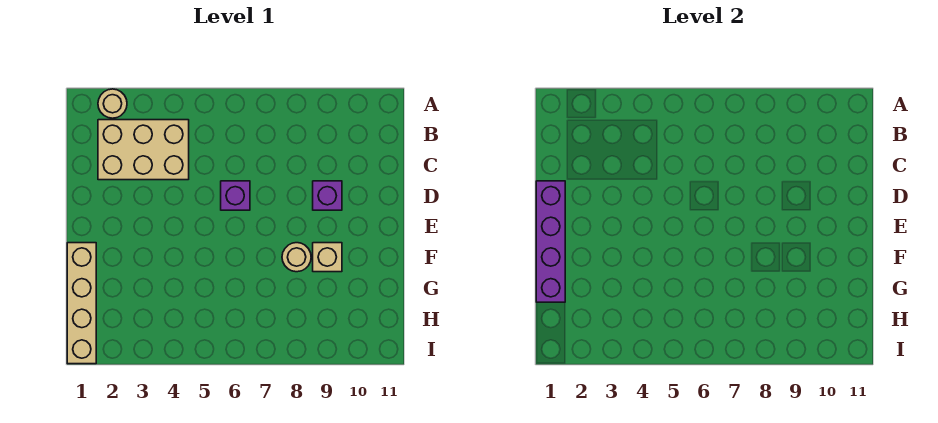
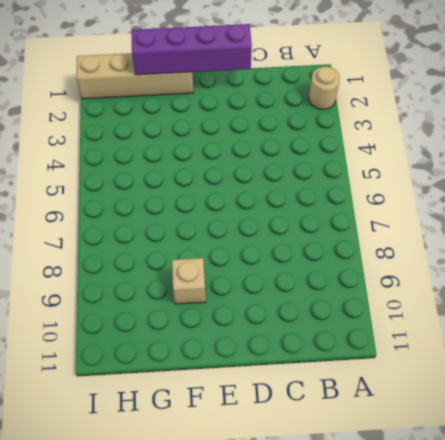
none -> tan brick B2:C4 level 1
none -> purple brick D6 level 1

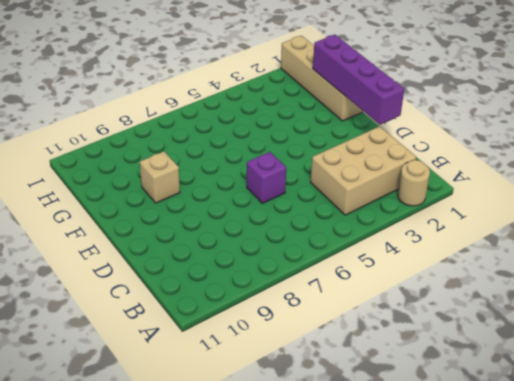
none -> purple brick D9 level 1
none -> tan round brick F8 level 1

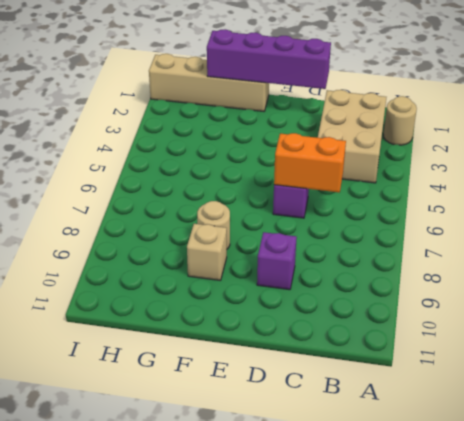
orange brick C6:D6 level 2 -> none

